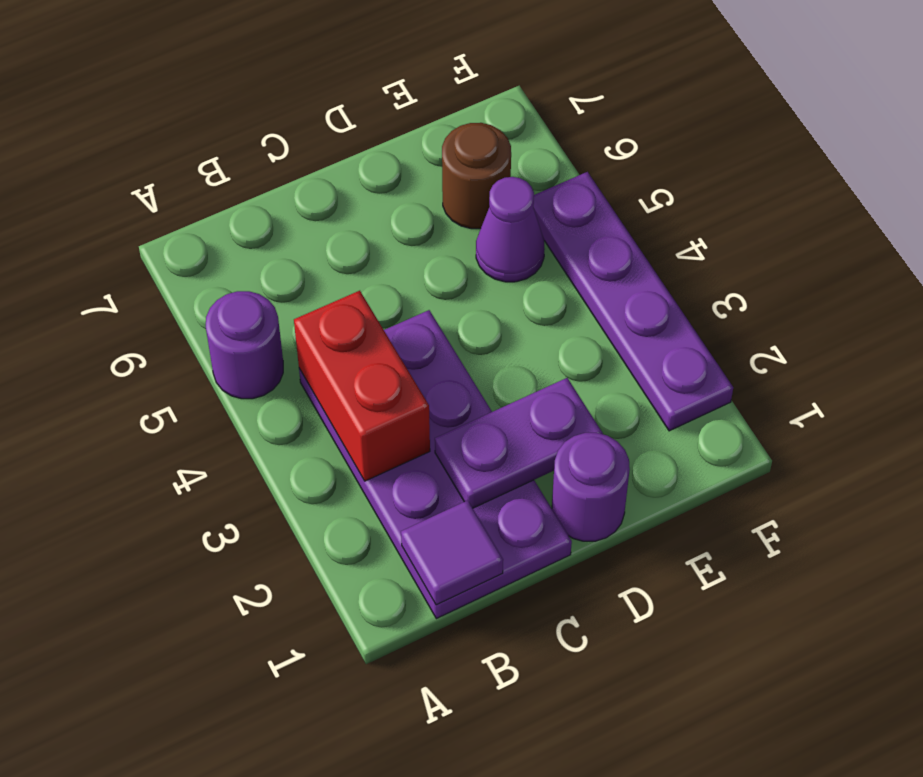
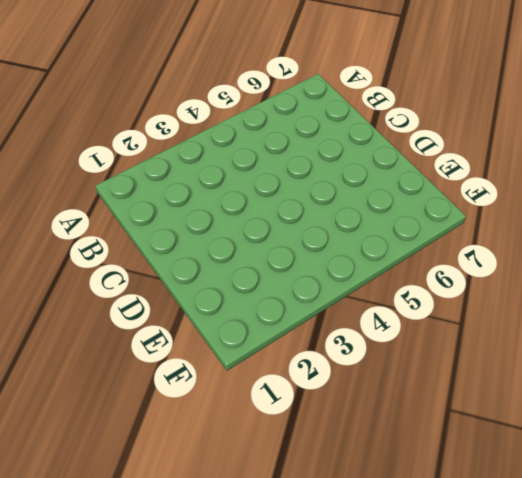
none -> purple round brick A5 level 1
none -> purple plate B1:C4 level 1

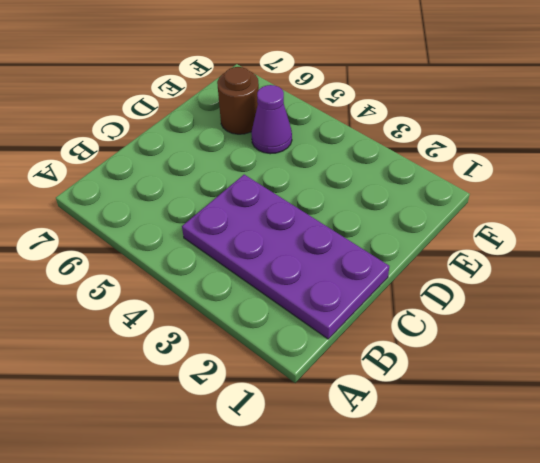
none -> purple round brick A5 level 1
none -> purple round brick D1 level 1

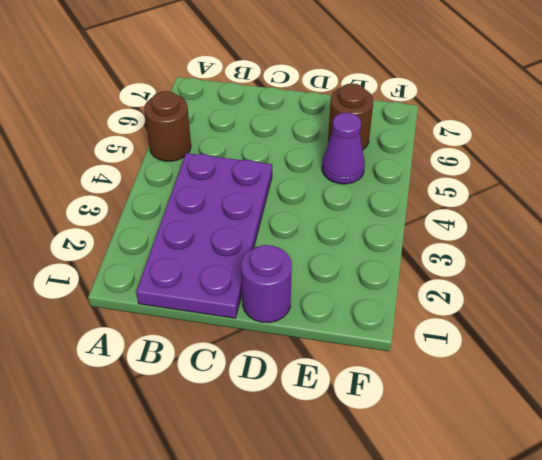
brown round brick A5 level 1 -> purple round brick A5 level 1
none -> purple plate F2:F5 level 1
none -> purple tile B1 level 2

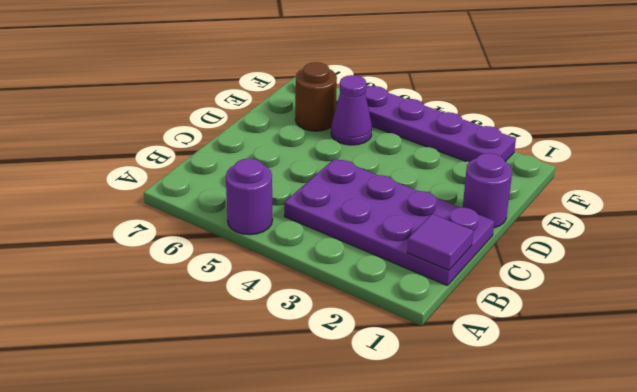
none -> red brick B3:B4 level 2
none -> purple plate C2:D2 level 2

